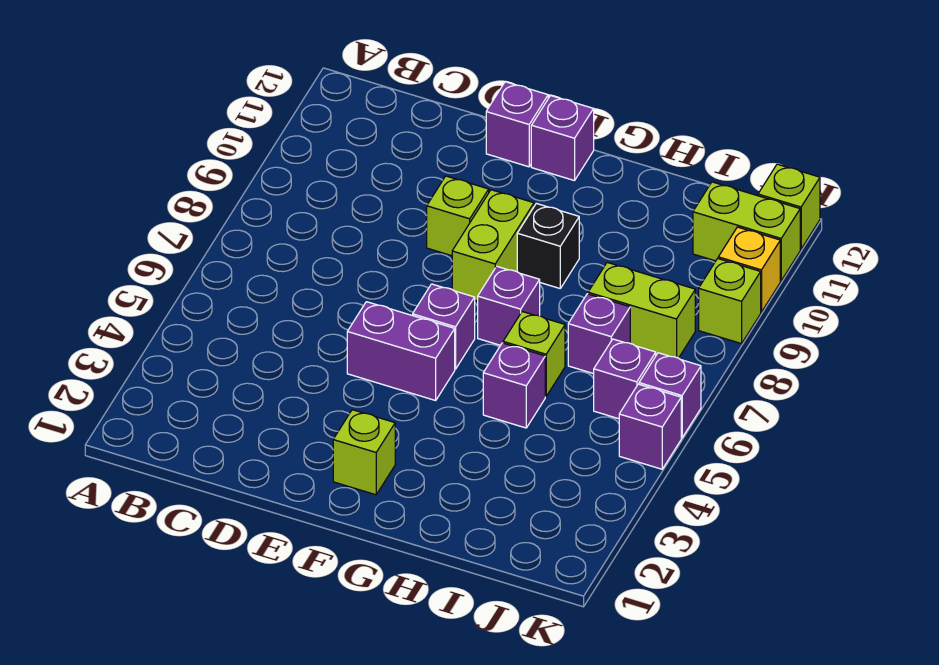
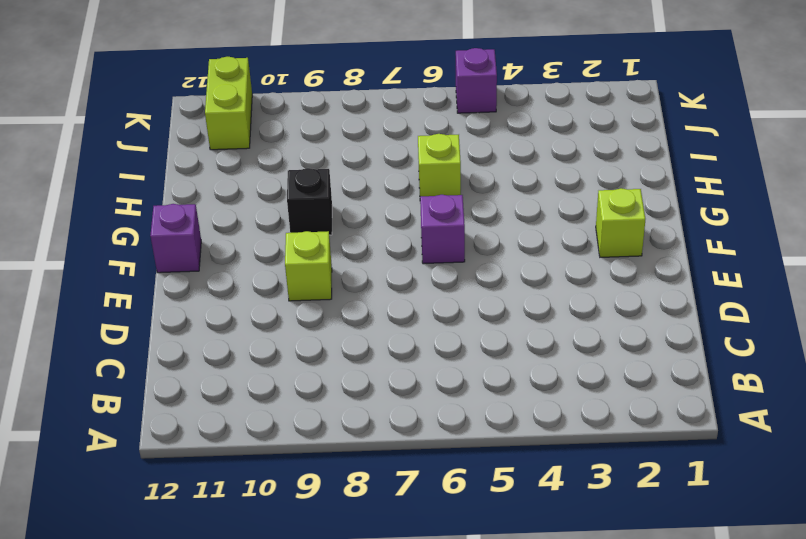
none -> purple brick E5:F5 level 1
none -> purple brick E12 level 1
none -> lime brick F8:F9 level 1

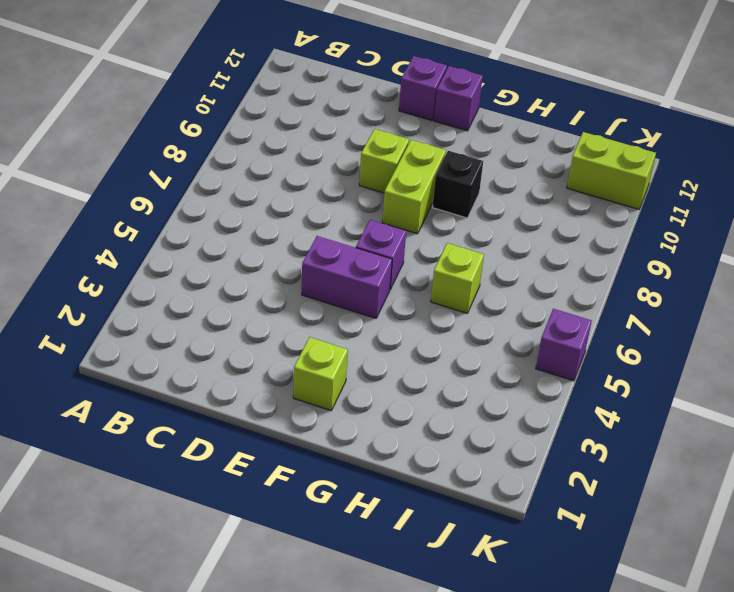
none -> purple brick G7 level 1
none -> purple brick H5 level 1
none -> purple brick I7 level 1

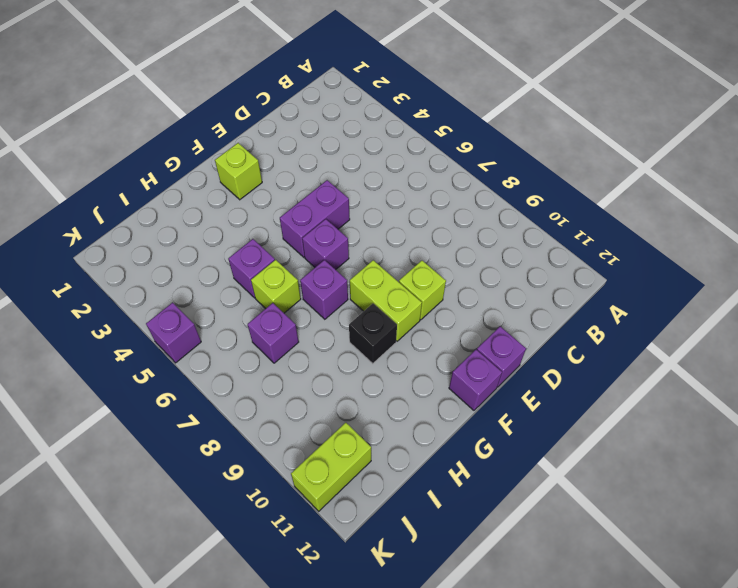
none -> lime brick I8:J8 level 1
none -> purple brick J6 level 1
none -> purple brick K6 level 1

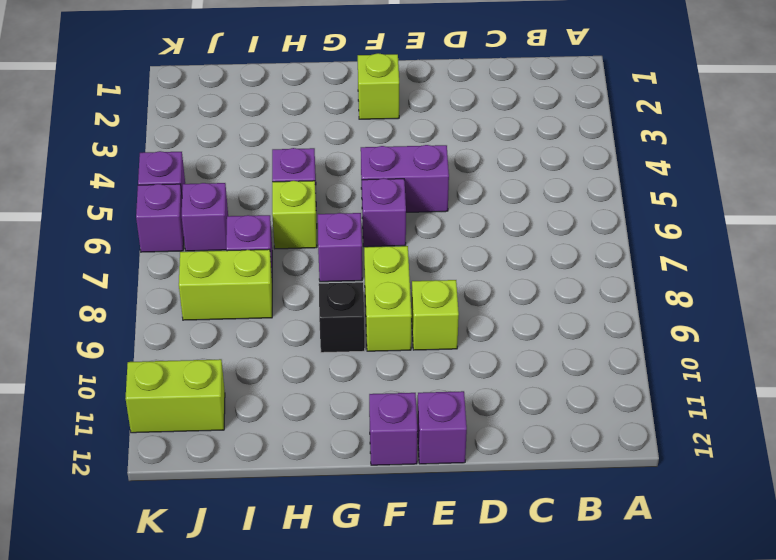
none -> lime brick K9 level 1
none -> yellow brick K10 level 1
none -> lime brick K12 level 1

